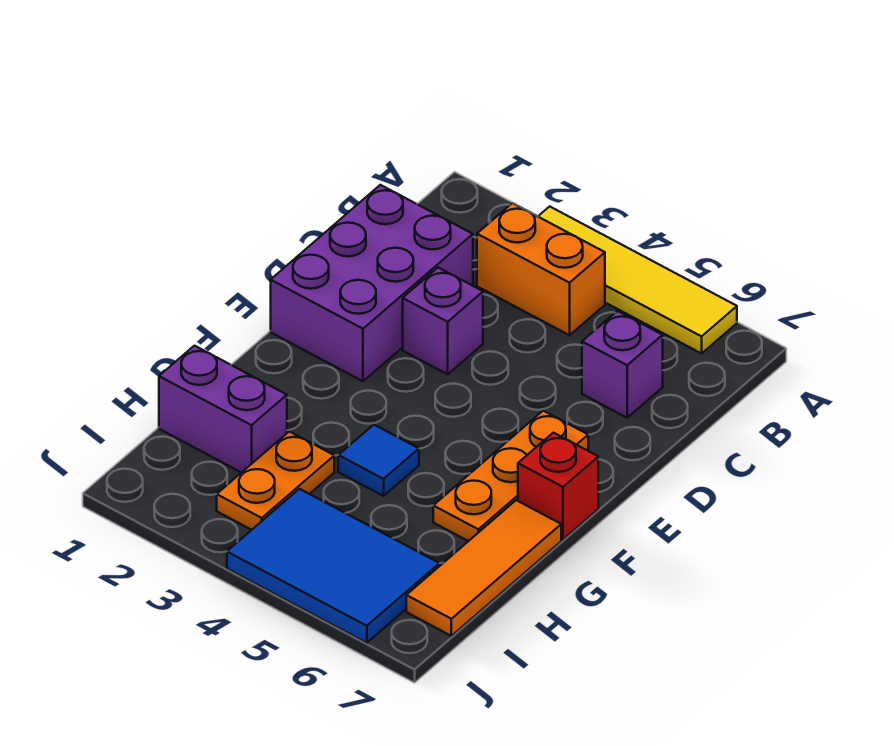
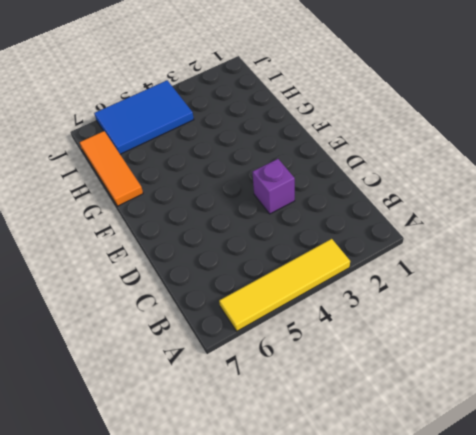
none -> orange brick B3:B4 level 1
none -> purple brick C1:E2 level 1
none -> purple brick C6 level 1

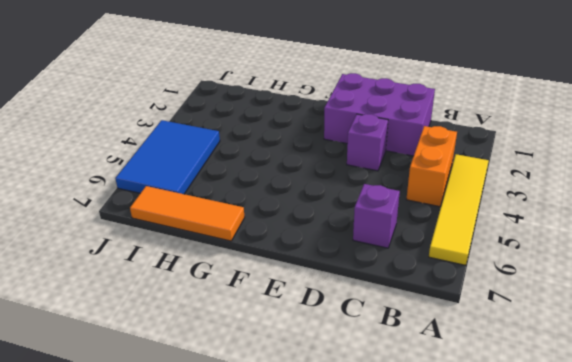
none -> orange plate E6:G6 level 1
none -> red brick F7 level 1
none -> blue tile G4 level 1

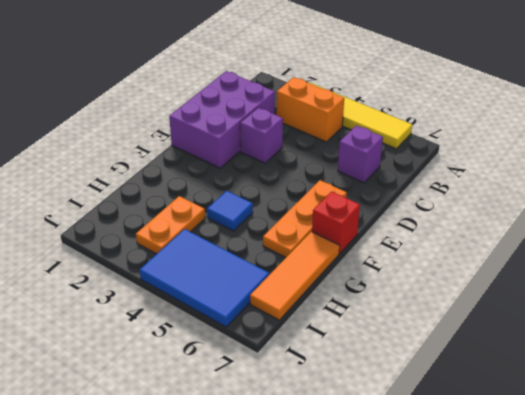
none -> purple brick H1:H2 level 1

